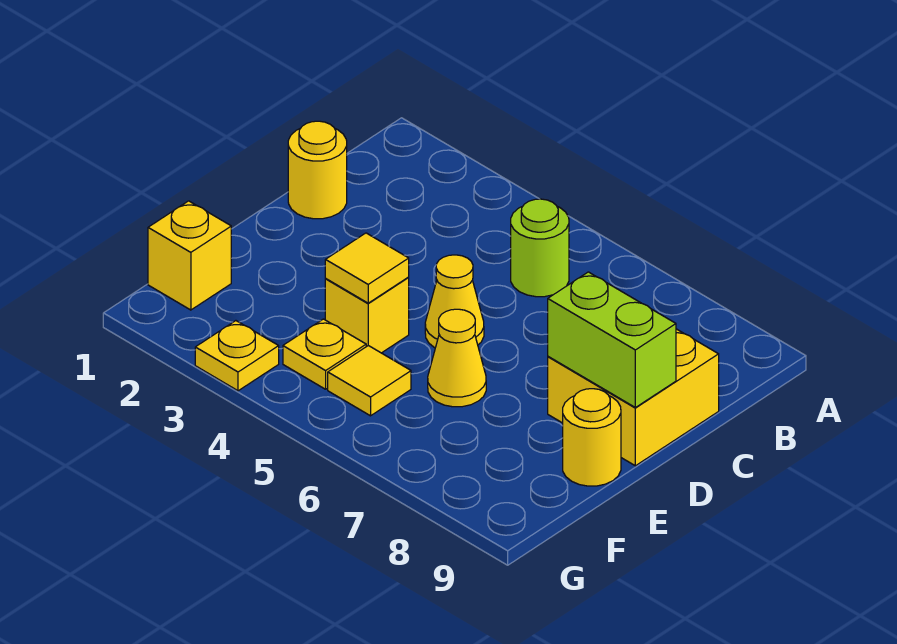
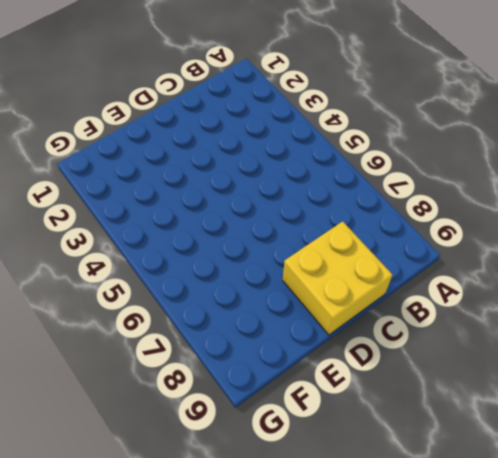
none -> lime round brick B5 level 1
none -> yellow round brick C1 level 1
none -> yellow cone D5 level 1

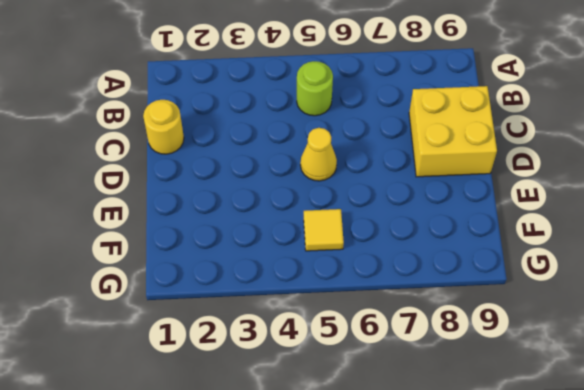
none -> yellow brick E4 level 1
none -> yellow cone E6 level 1
none -> yellow round brick E9 level 1

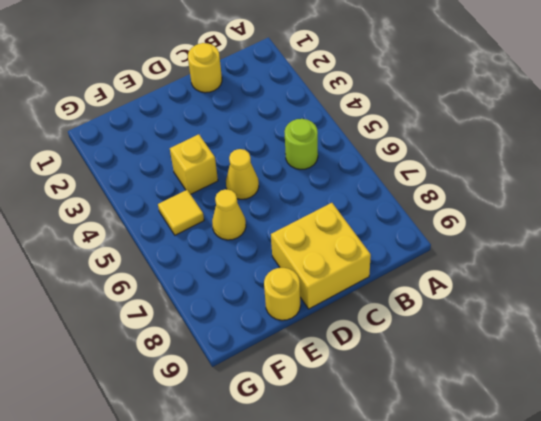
none -> yellow brick F1 level 1
none -> yellow plate F4 level 1
none -> yellow plate G3 level 1

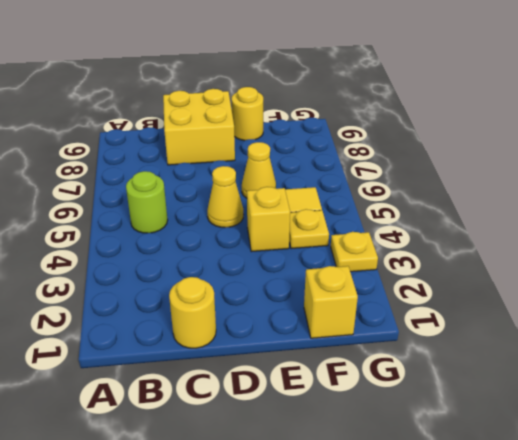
none -> lime brick D8:D9 level 2
none -> yellow tile E4 level 2

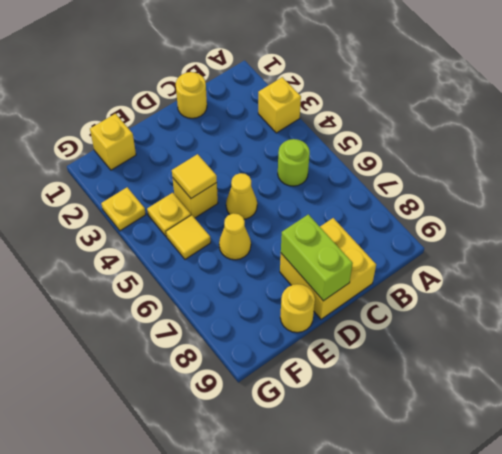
yellow brick A3 level 1 -> none

